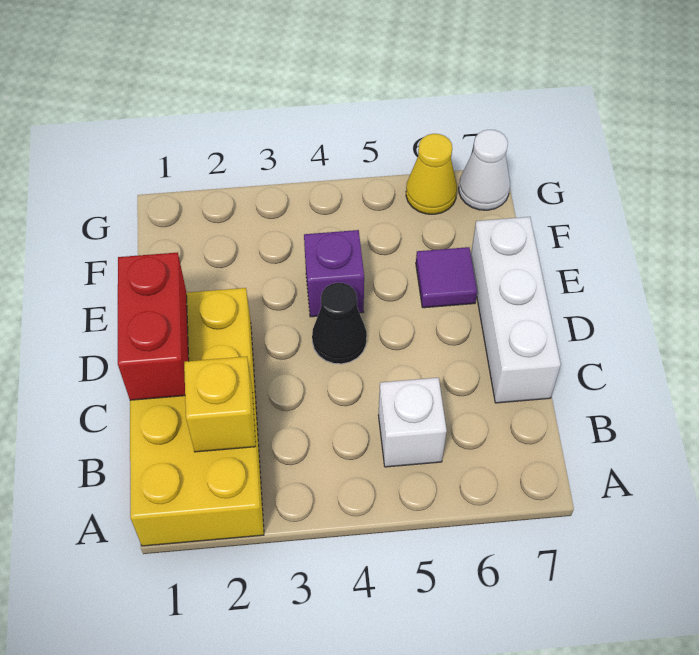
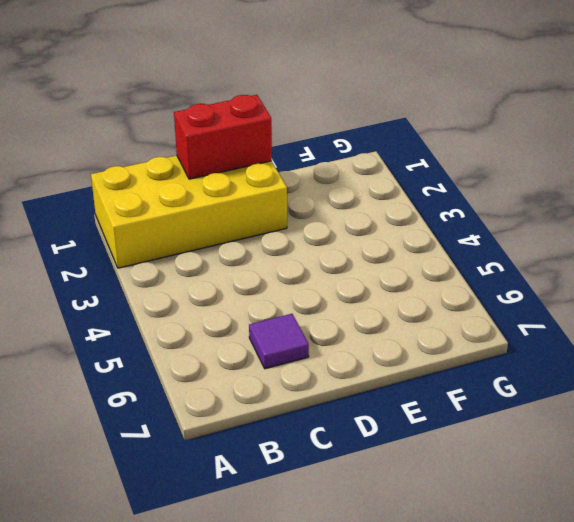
purple tile C6 level 1 -> purple tile E6 level 1
none -> white brick B5 level 1
none -> white brick C7:E7 level 1

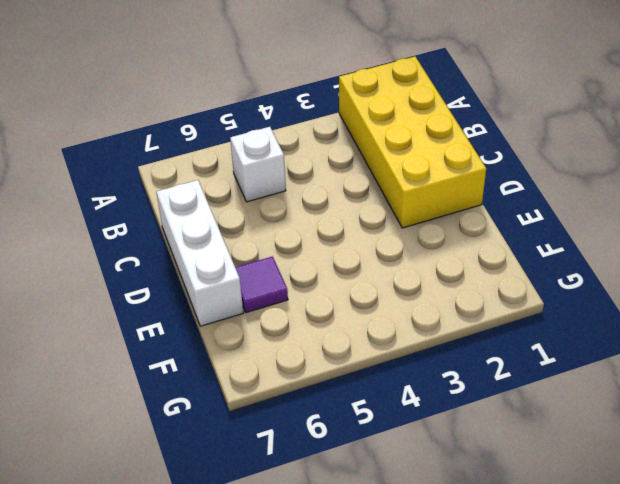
none -> black cone D4 level 1
none -> purple brick E4 level 1

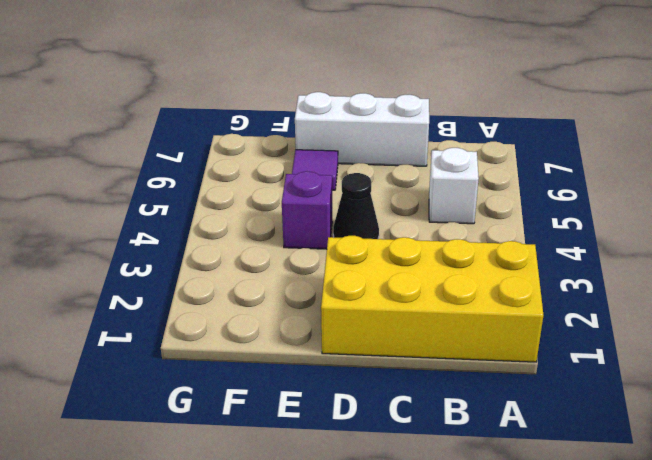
none -> yellow cone G6 level 1
none -> white cone G7 level 1

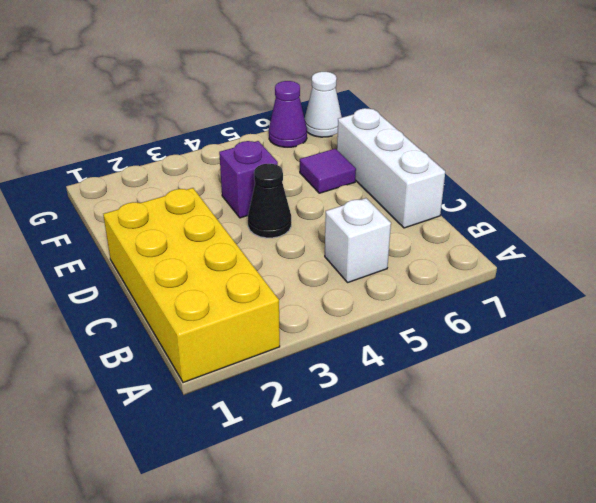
purple cone G6 level 1 -> yellow cone G6 level 1
none -> yellow brick B2 level 2
none -> red brick C1:D1 level 2

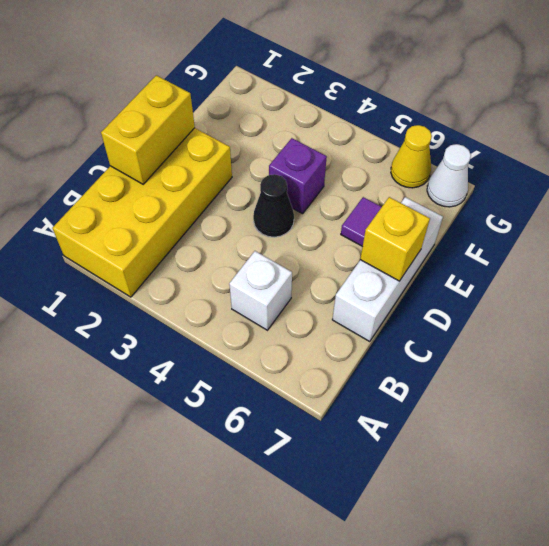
yellow brick C1:D1 level 2 -> red brick C1:D1 level 2
yellow brick D7 level 2 -> yellow brick B2 level 2

